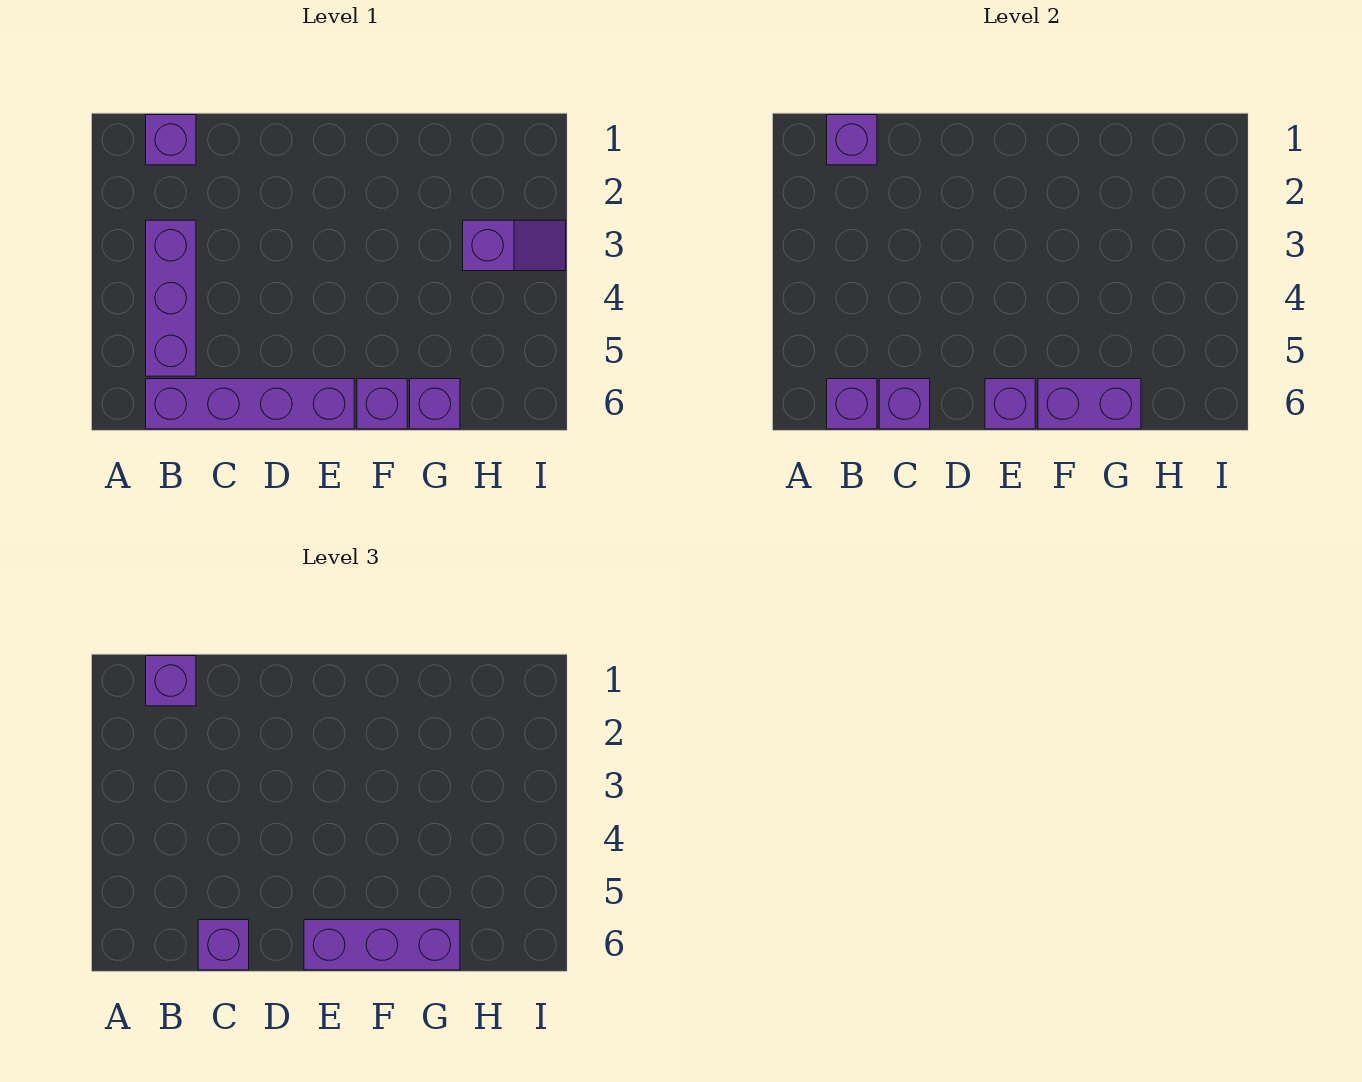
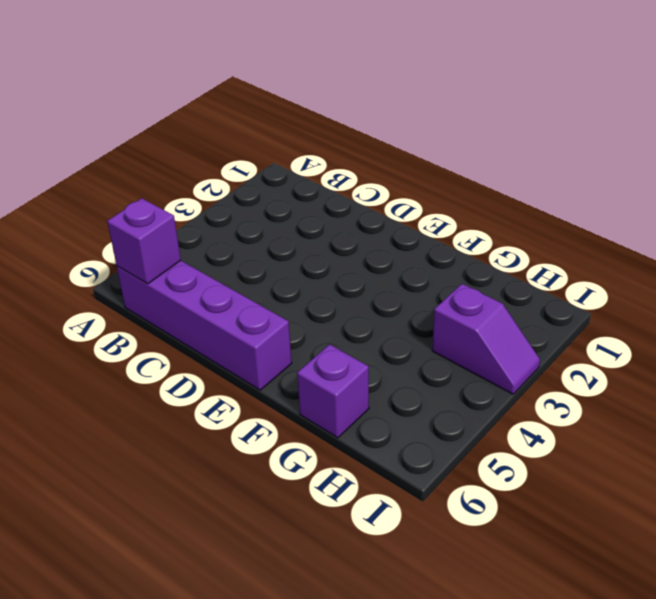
none -> purple brick B1 level 1
none -> purple brick B3:B5 level 1
none -> purple brick F6 level 1

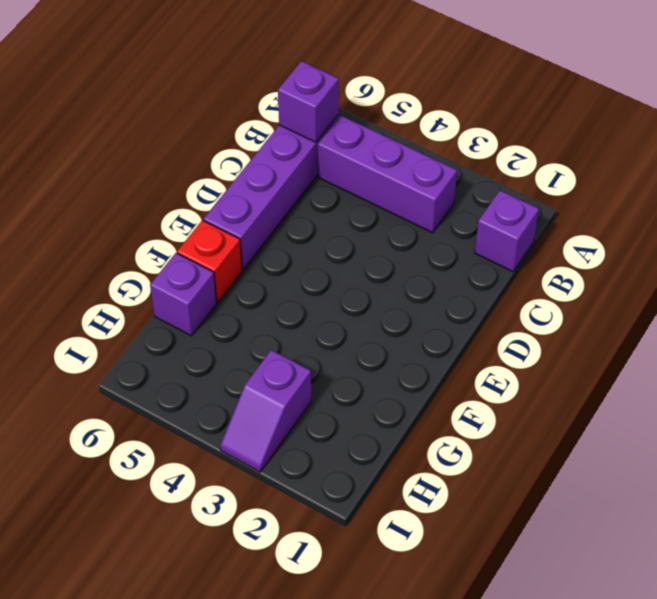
red brick F6 level 1 -> purple brick F6 level 1
none -> purple brick B1 level 2
none -> purple brick C6 level 2
none -> purple brick E6 level 2

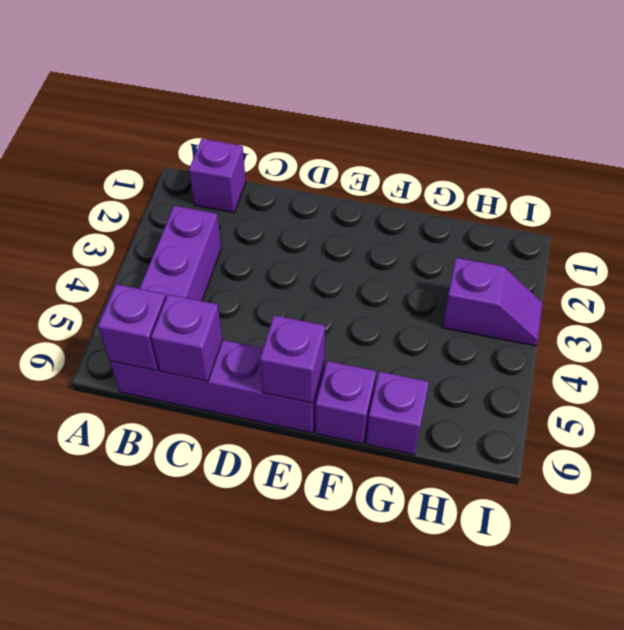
none -> purple brick B1 level 2
none -> purple brick F6:G6 level 2
none -> purple brick B1 level 3

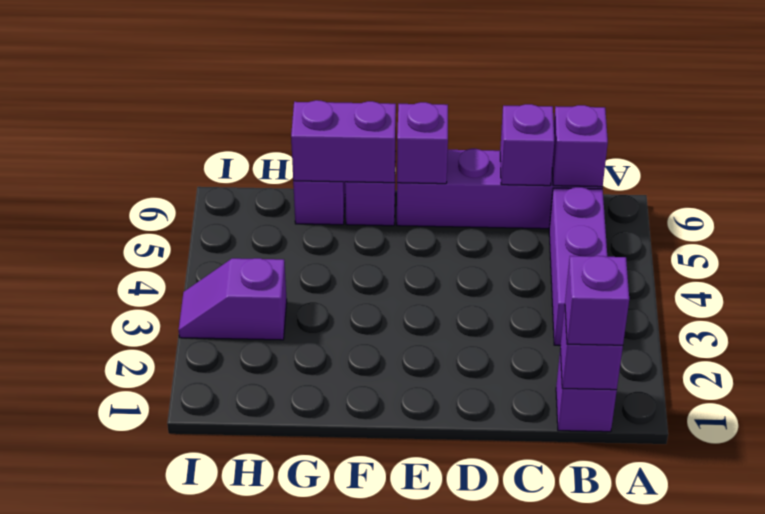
none -> purple brick C6 level 3
none -> purple brick E6:G6 level 3

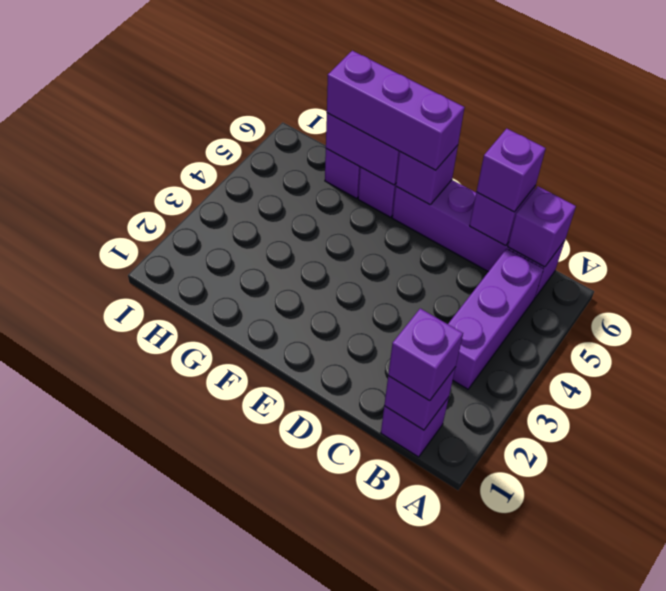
none -> purple slope H3:I3 level 1 top H

